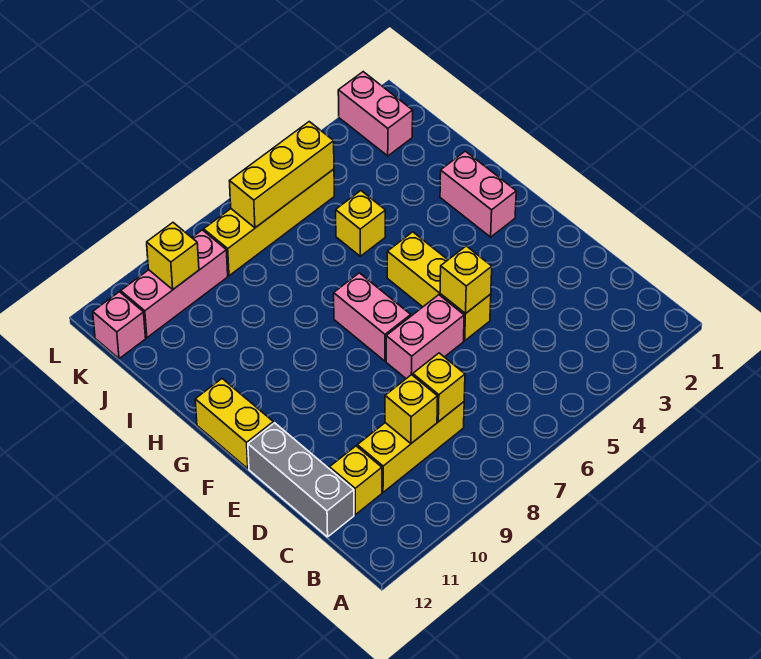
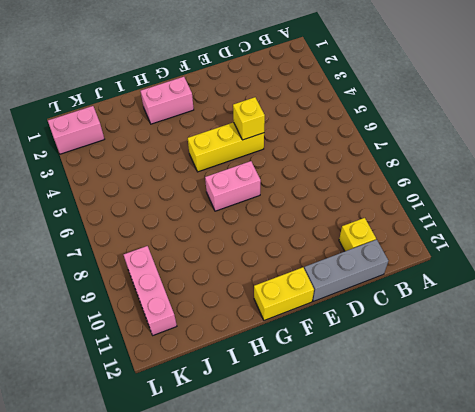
none -> yellow brick C8:C10 level 1
none -> pink brick E6:E7 level 1
none -> yellow brick I5 level 1

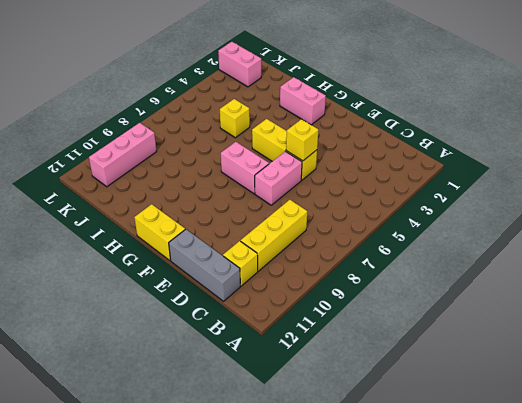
none -> yellow brick K5:K8 level 1
none -> pink brick K12 level 1
none -> yellow brick C8 level 2

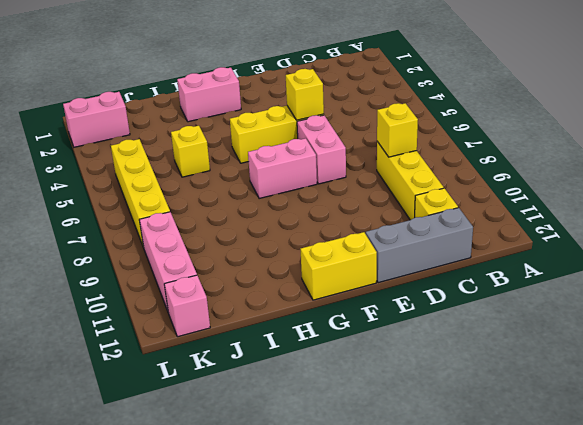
none -> yellow brick C9 level 2
none -> yellow brick K5:K7 level 2
none -> yellow brick K10 level 2

